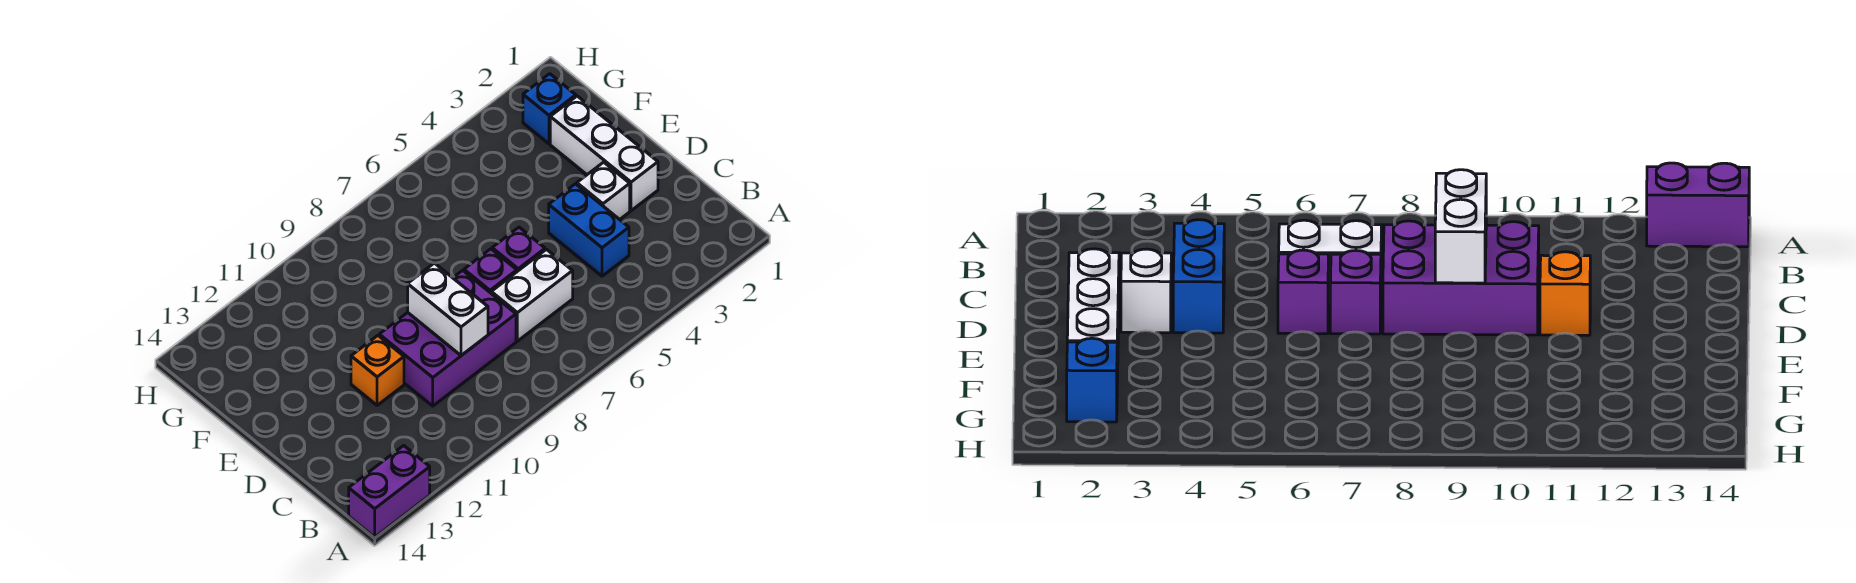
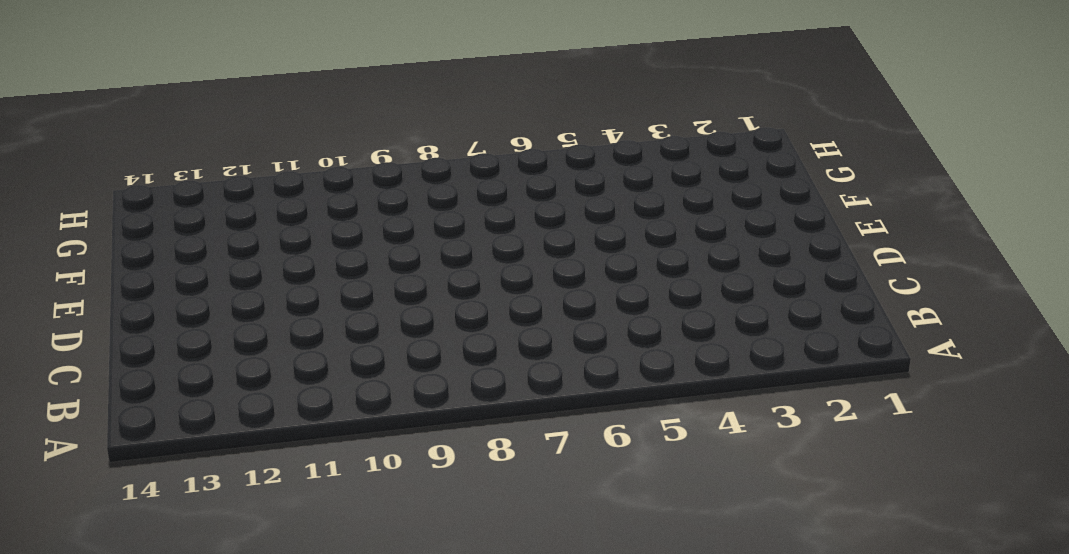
none -> purple brick A13:A14 level 1
none -> blue brick C4:D4 level 1

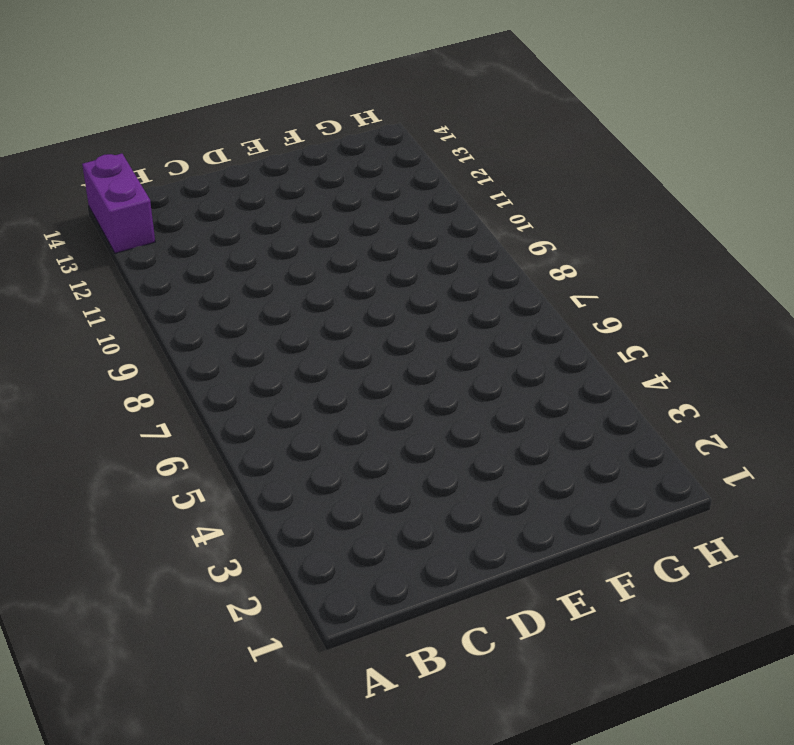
none -> blue brick C4:D4 level 1
none -> white brick C6:C7 level 1

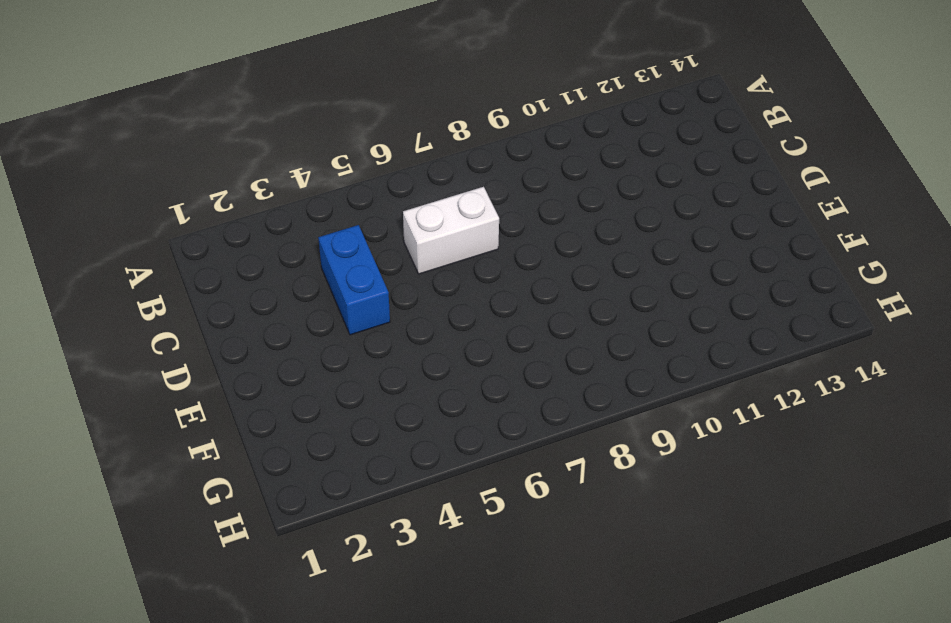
none -> purple brick A13:A14 level 1
none -> purple brick C8:D10 level 1

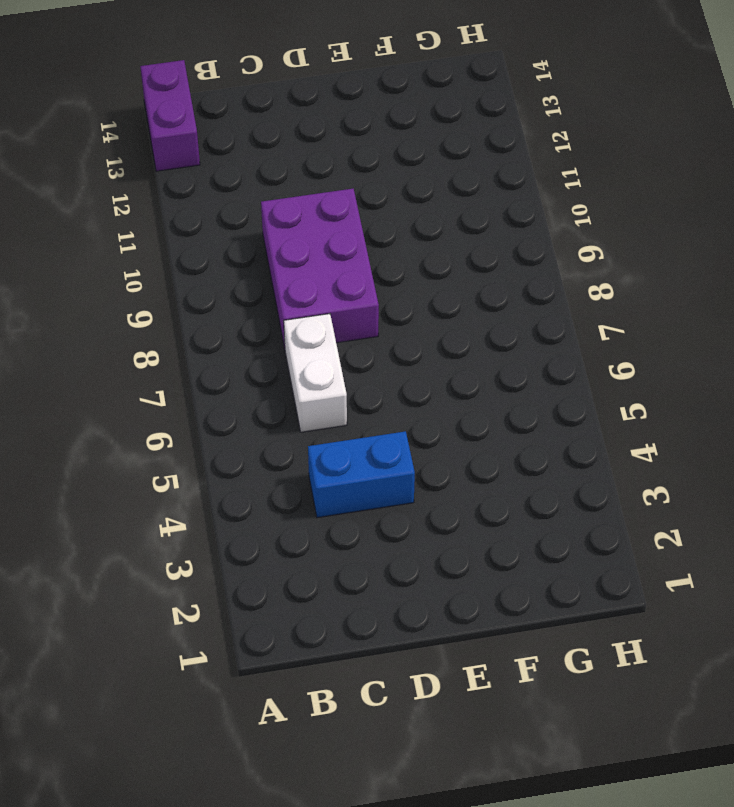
none -> white brick D2:F2 level 1
none -> white brick D3 level 1

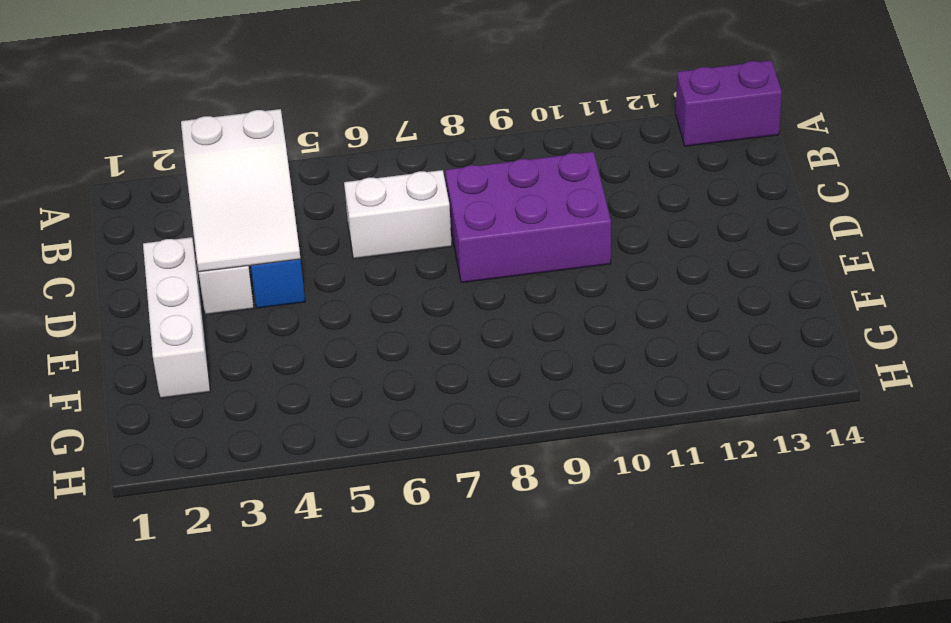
white slope B3:D4 level 2 top B -> none
none -> purple brick D6 level 1
none -> purple brick D7 level 1

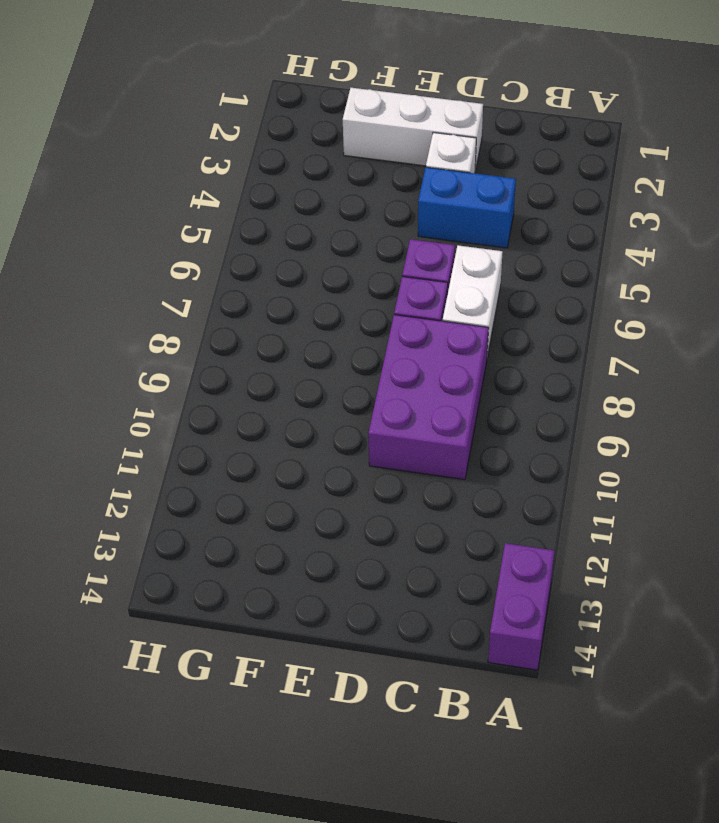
none -> orange brick D11 level 1
none -> blue brick G2 level 1

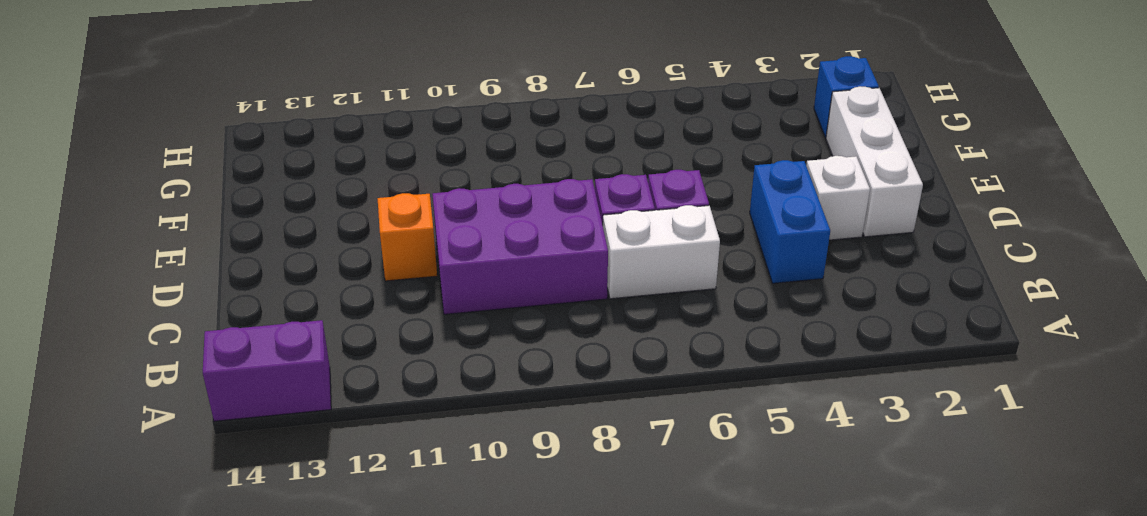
none -> white brick C9:D9 level 2

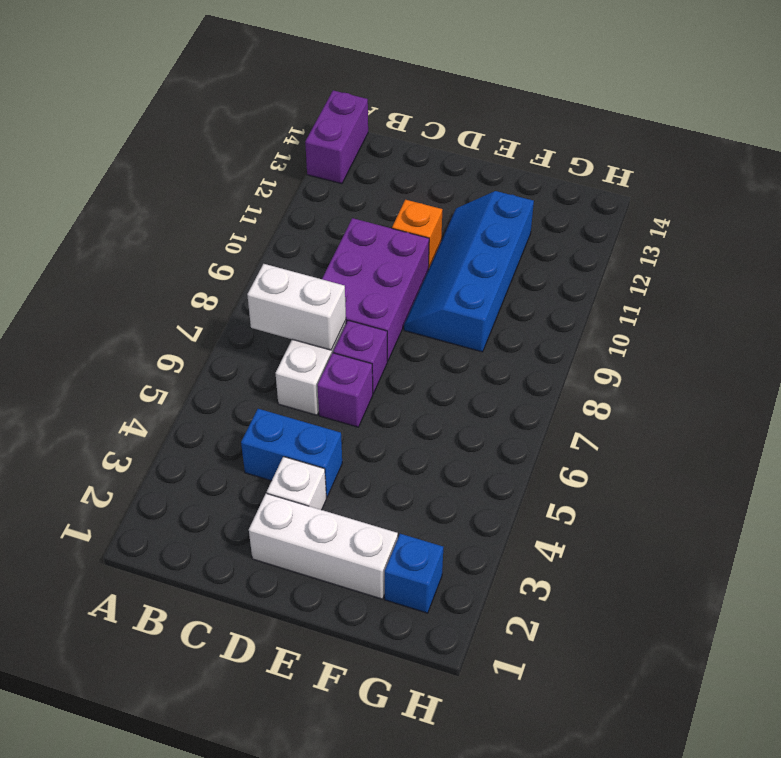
white brick B7:C7 level 2 -> white brick C9:D9 level 2
blue slope E9:F12 level 1 top F -> none

